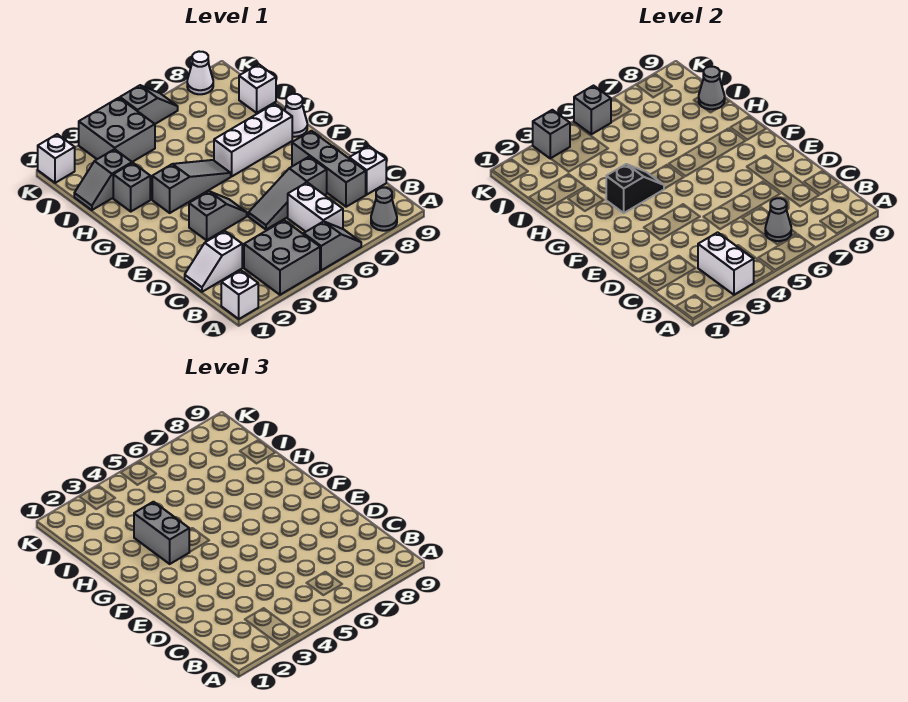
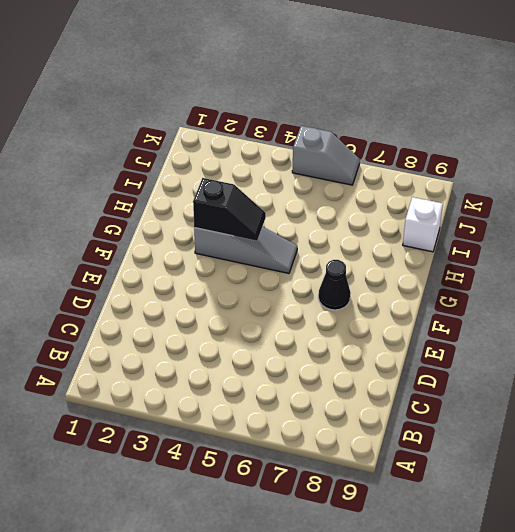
black cone F7 level 1 -> none
none -> white brick A1 level 1
none -> grey brick A3:B4 level 1
none -> grey slope A5:A6 level 1 top 5

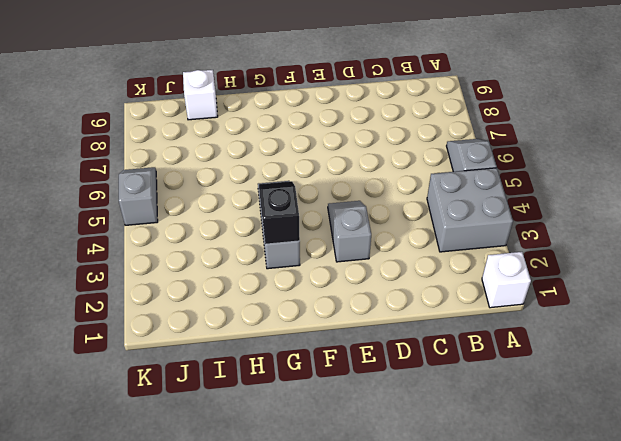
none -> grey cone A8 level 1
none -> white brick B6:C6 level 1
none -> white slope C1:C2 level 1 top 2

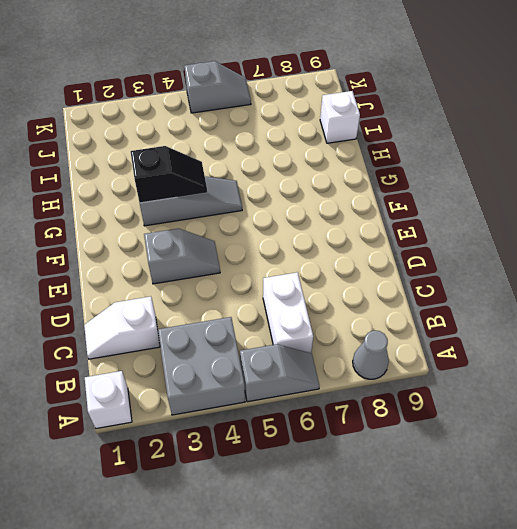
none -> grey brick C8:E8 level 1
none -> white brick C9 level 1
none -> grey slope D5:D7 level 1 top 7

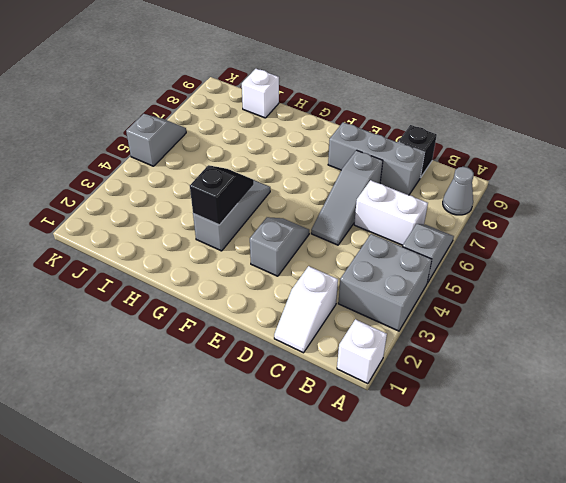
black brick C9 level 1 -> white brick C9 level 1
none -> white brick G6:G8 level 1
none -> white cone G9 level 1
none -> grey brick H2 level 1

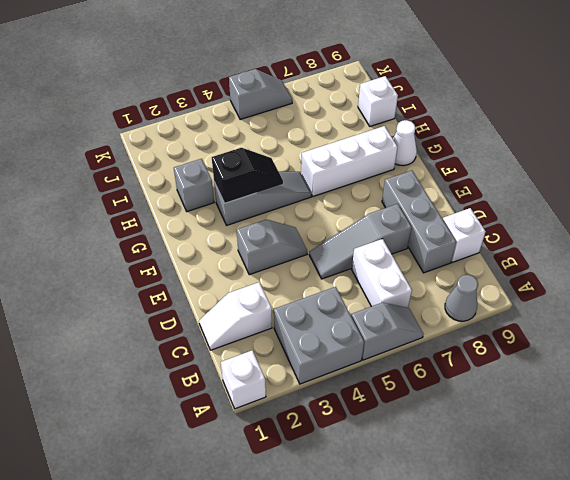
none -> grey slope I1:I2 level 1 top 2
none -> grey brick J3:K4 level 1
none -> white brick K1 level 1

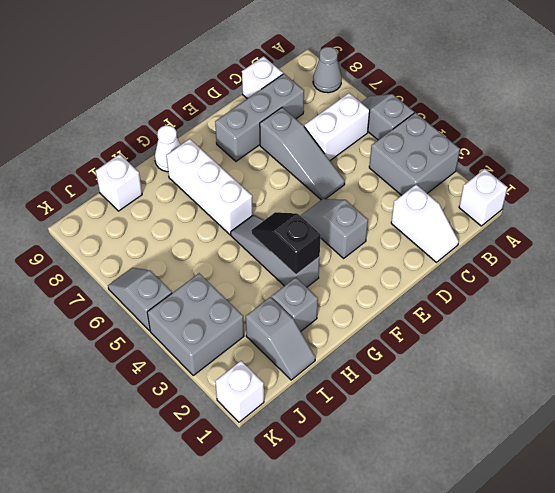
none -> white cone K8 level 1
none -> white brick A3:B3 level 2
none -> grey cone B6 level 2

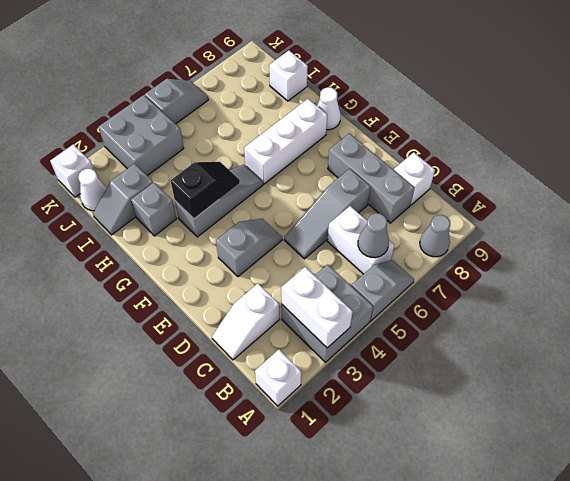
white cone J1 level 1 -> white cone K8 level 1
none -> grey cone I9 level 2
none -> grey brick K3 level 2
none -> grey brick K5 level 2

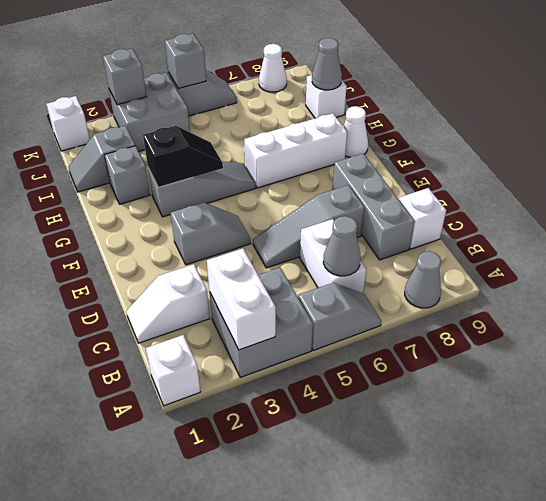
none -> grey brick G3:H3 level 3

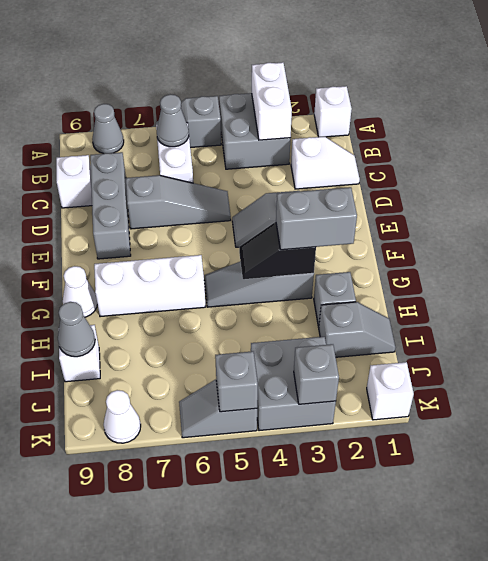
grey brick G2:G3 level 3 -> grey brick G3:H3 level 3

